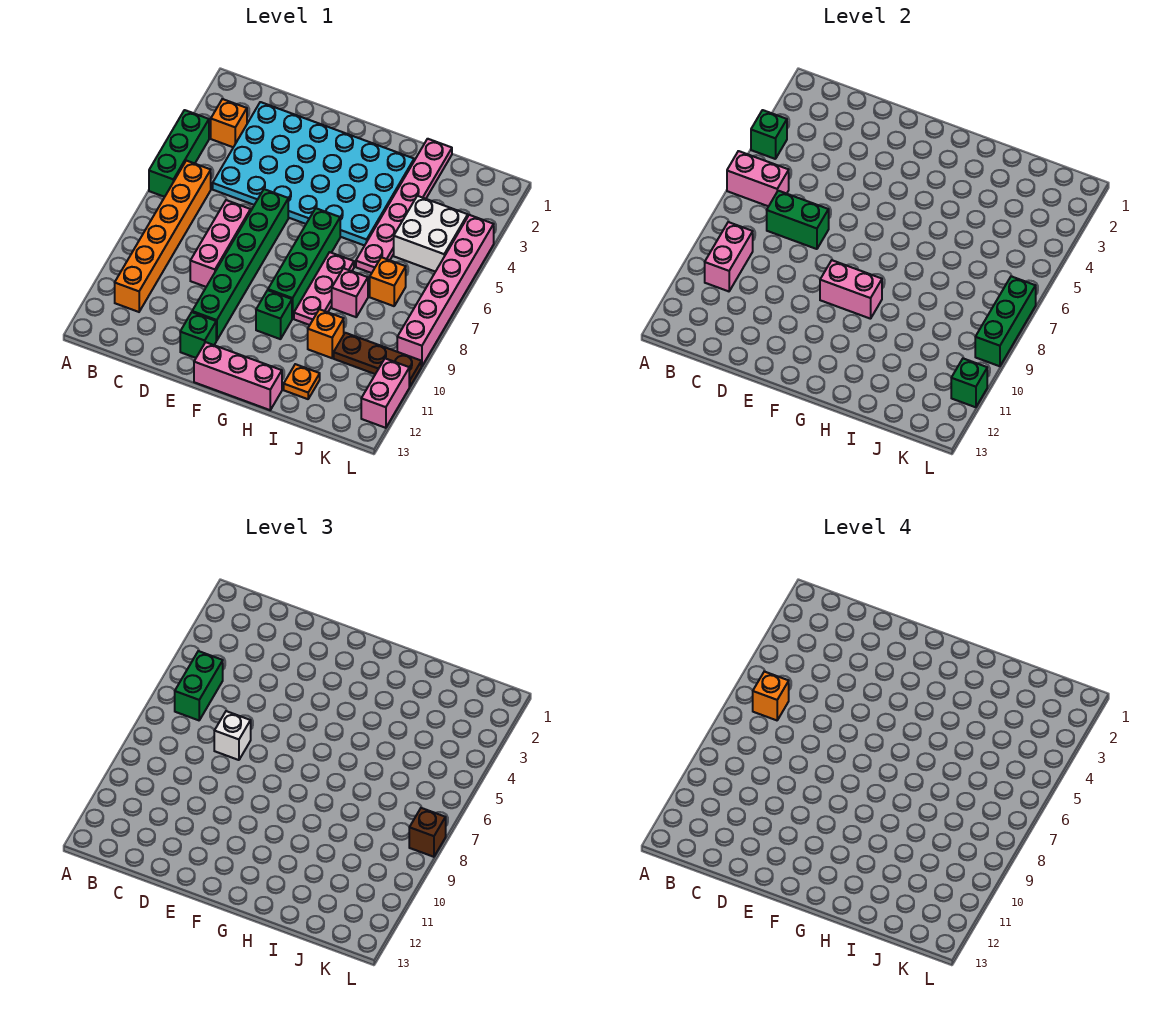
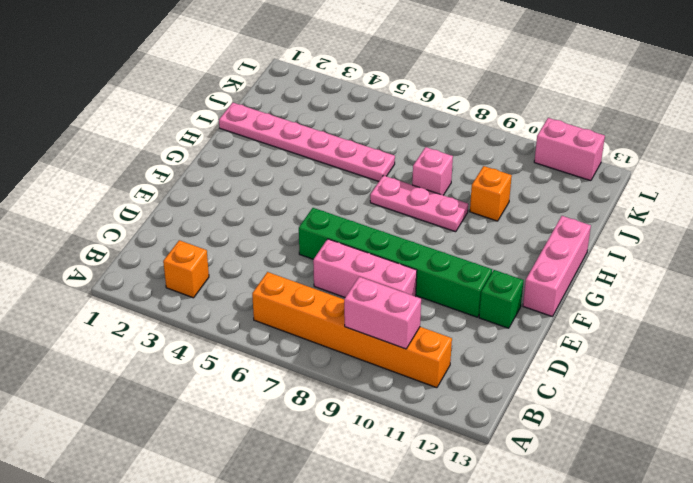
none -> green brick A4:A6 level 1
none -> cyan plate C2:H5 level 1
none -> green brick G6:G9 level 1
none -> green brick G10 level 1

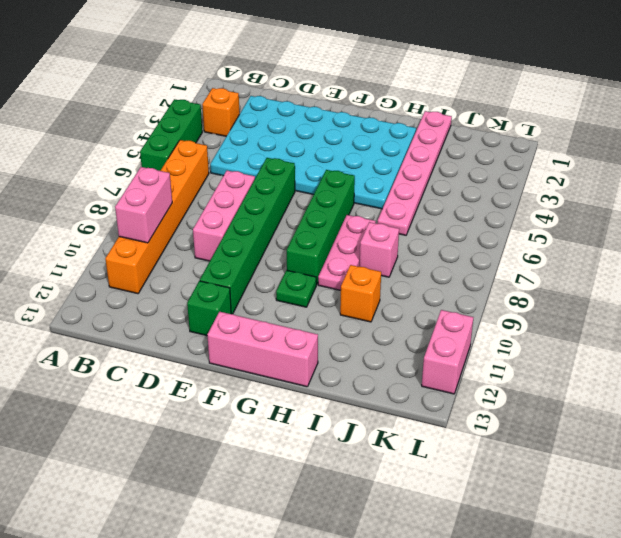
green plate G10 level 1 -> green brick G10 level 1
none -> orange plate I12 level 1
none -> white brick J4:K5 level 1
none -> orange brick J7 level 1
none -> brown plate J10:L10 level 1

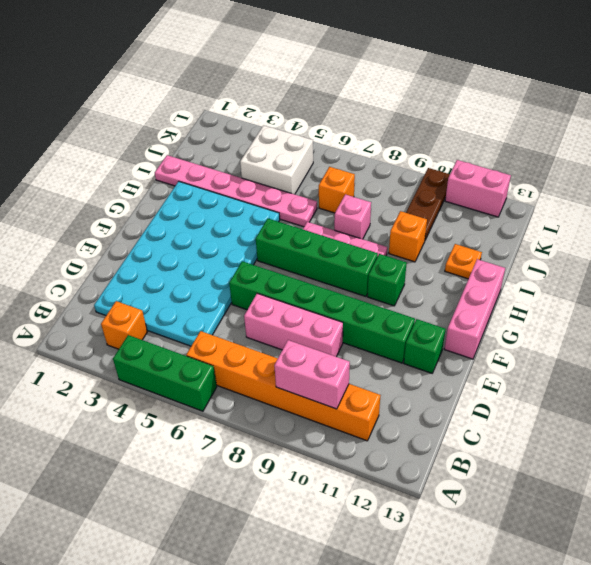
none -> pink brick L4:L9 level 1
none -> green brick A4 level 2
none -> pink brick A6:B6 level 2
none -> green brick C7:D7 level 2

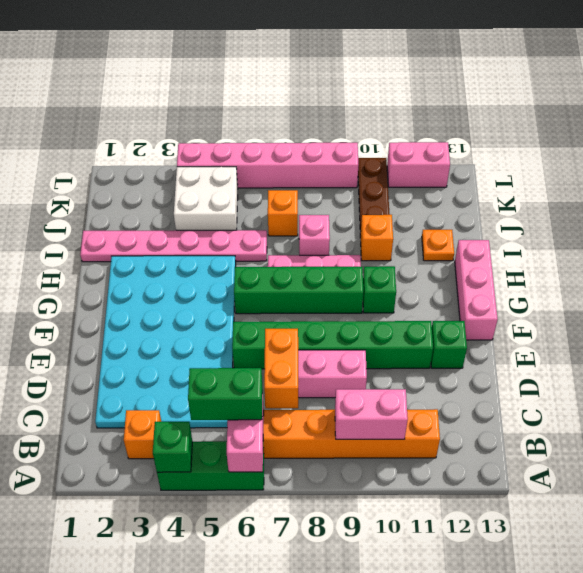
orange brick C7:D7 level 2 -> green brick C7:D7 level 2
none -> pink brick F9:G9 level 2
none -> green brick L7:L9 level 2
none -> green brick L11 level 2
none -> white brick D7 level 3

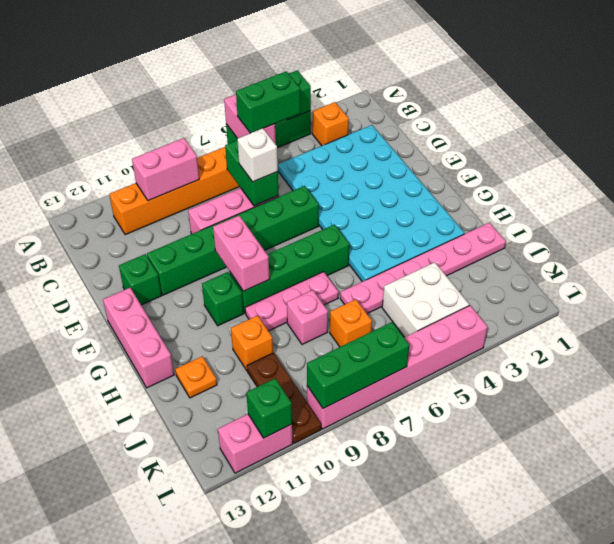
none -> brown brick L8 level 3
none -> orange brick B6 level 4

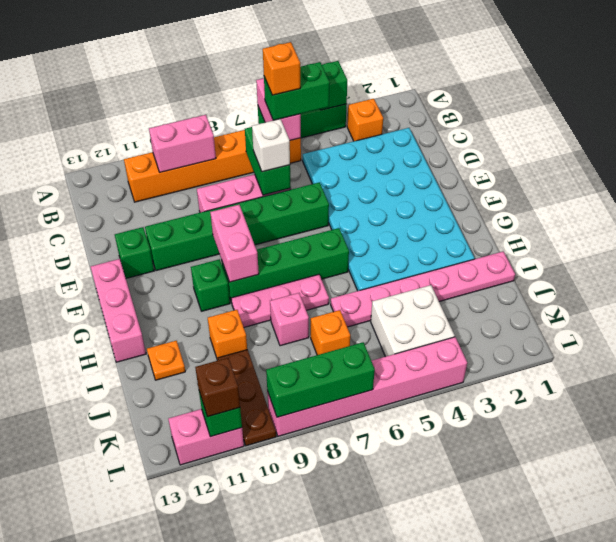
brown brick L11 level 3 -> brown brick L8 level 3

